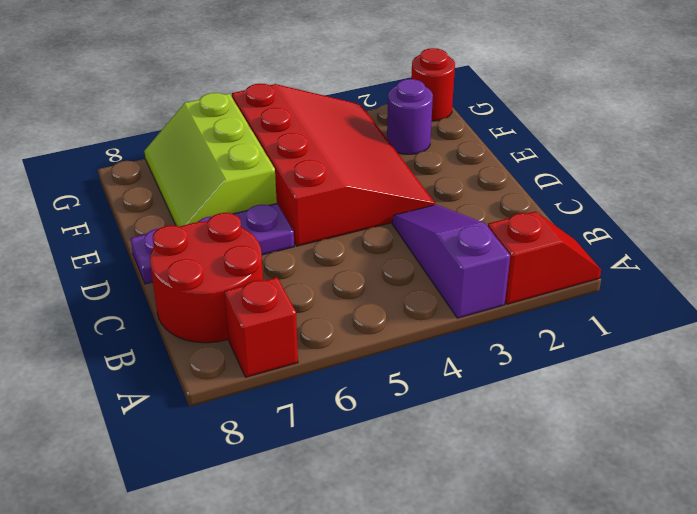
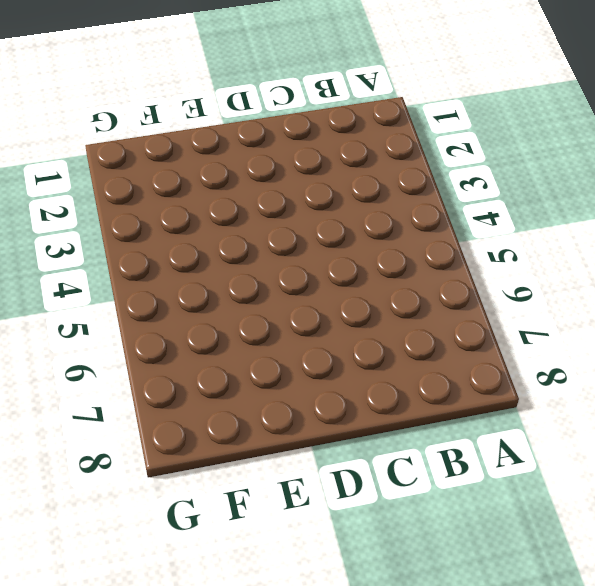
none -> red slope A1:A2 level 1 top 2
none -> purple slope A3:C3 level 1 top A

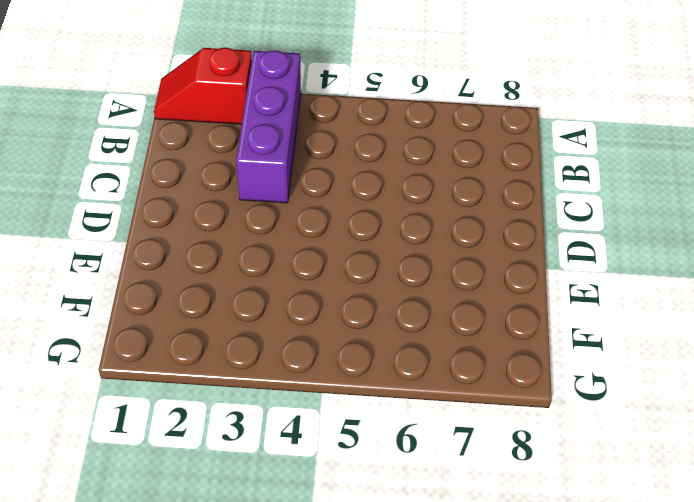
purple brick A3:C3 level 1 -> purple slope A3:C3 level 1 top A
none -> red brick A7 level 1
none -> red round brick B7:C8 level 1

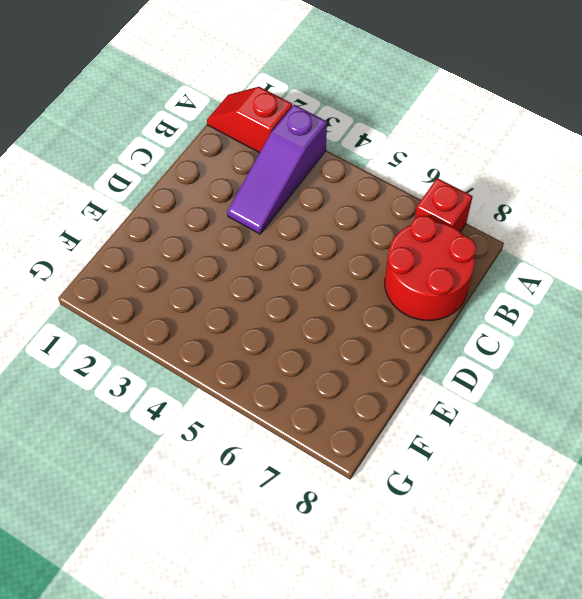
none -> red slope D3:G5 level 1 top 5
none -> purple plate D6:D8 level 1

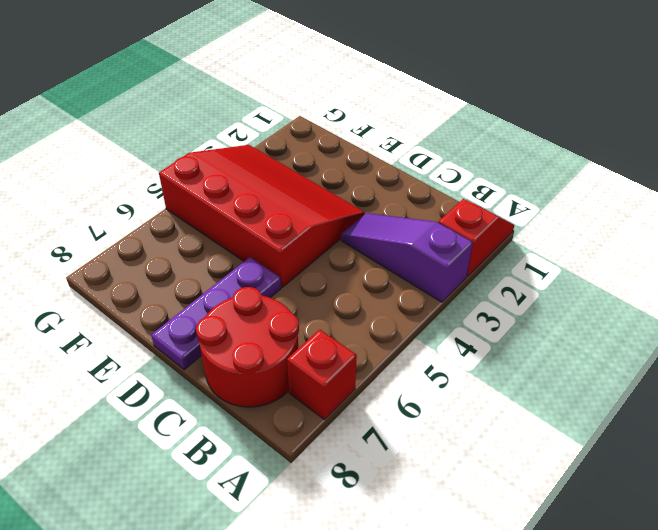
none -> lime slope E6:G7 level 1 top 6
none -> purple round brick F2 level 1

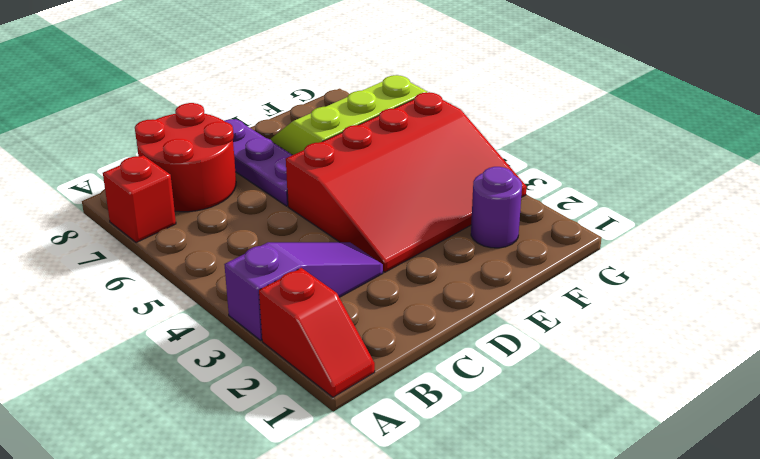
none -> red round brick G1 level 1

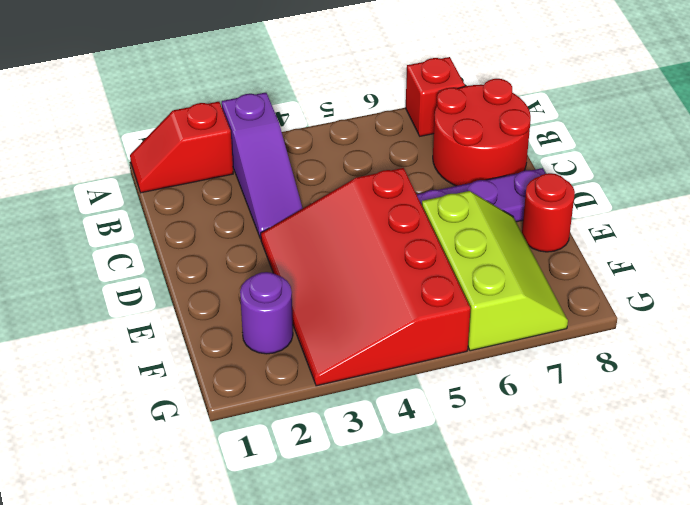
red round brick E8 level 1 -> red round brick G1 level 1

